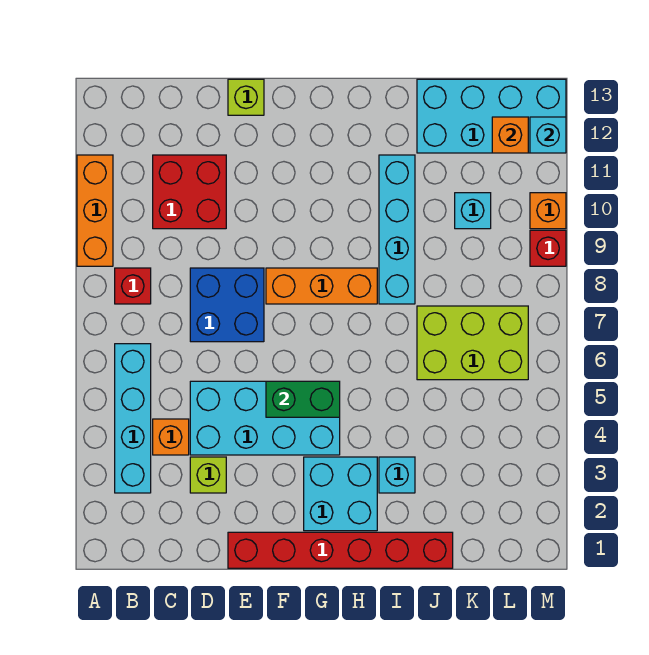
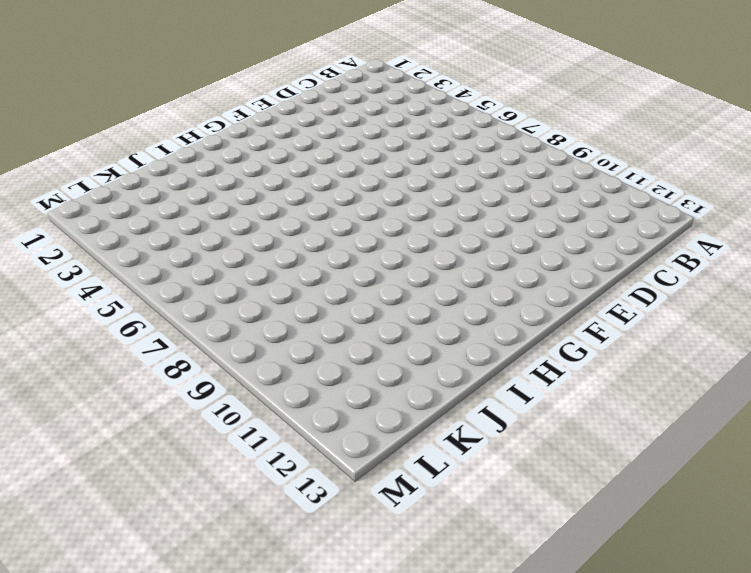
none -> orange brick A9:A11 level 1
none -> cyan brick B3:B6 level 1
none -> red brick B8 level 1

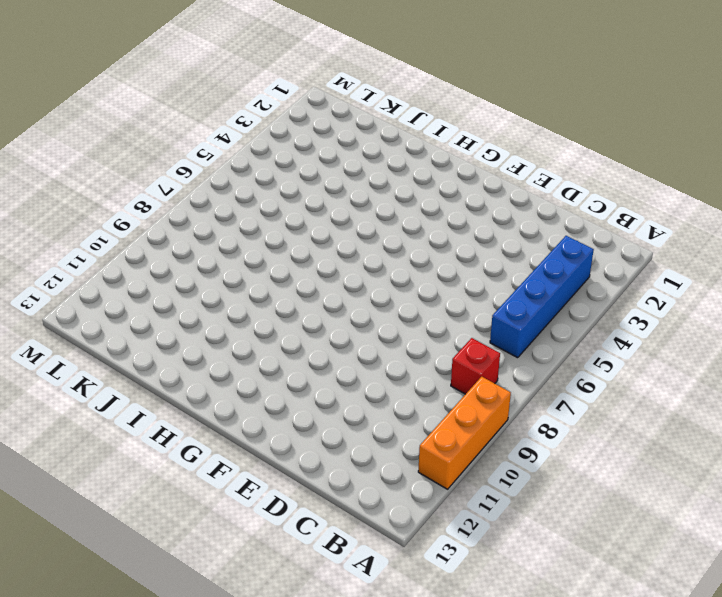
blue brick B3:B6 level 1 -> cyan brick B3:B6 level 1
none -> orange brick C4 level 1
none -> red brick C10:D11 level 1
none -> lime brick D3 level 1

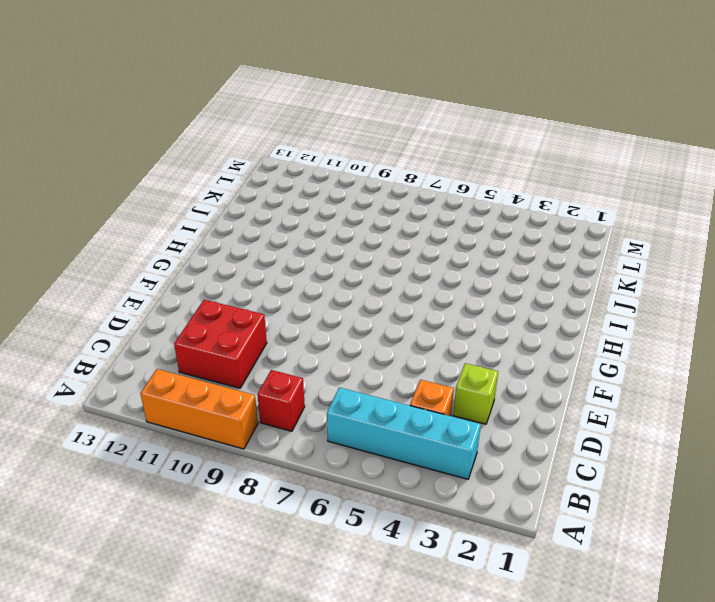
none -> cyan brick D4:G5 level 1
none -> blue brick D7:E8 level 1
none -> red brick E1:J1 level 1

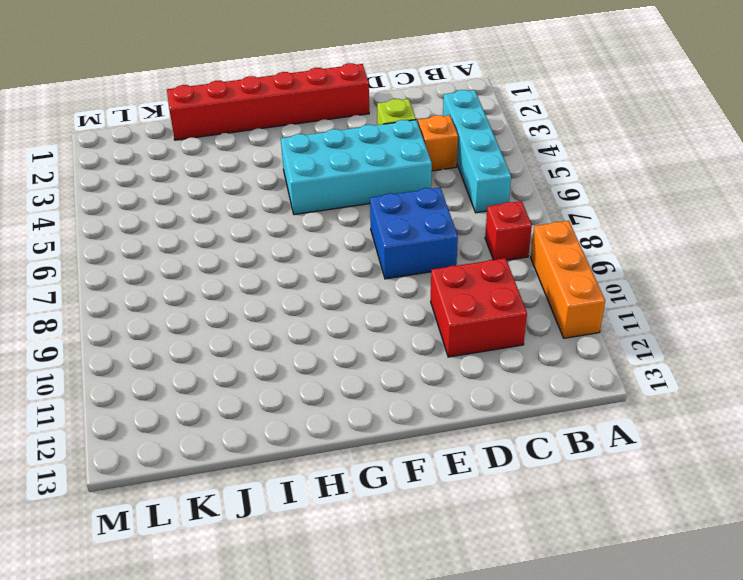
none -> lime brick E13 level 1
none -> orange brick F8:H8 level 1
none -> cyan brick G2:H3 level 1

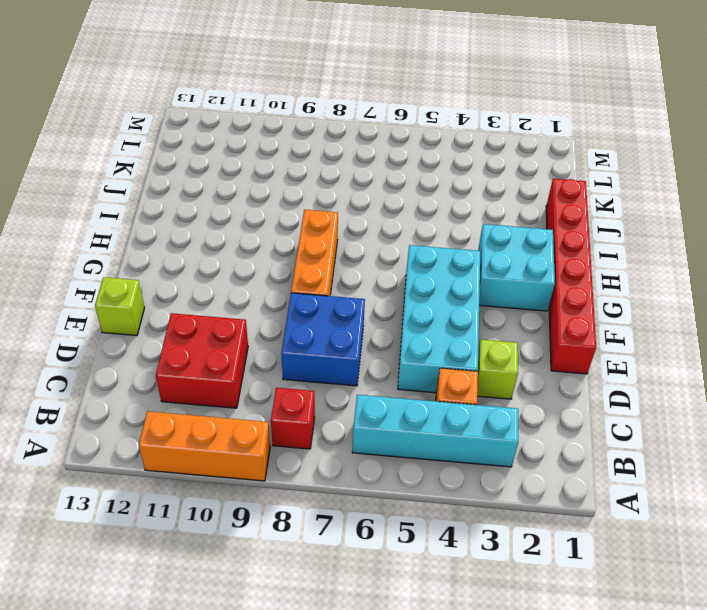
none -> cyan brick I3 level 1
none -> cyan brick I8:I11 level 1
none -> lime brick J6:L7 level 1

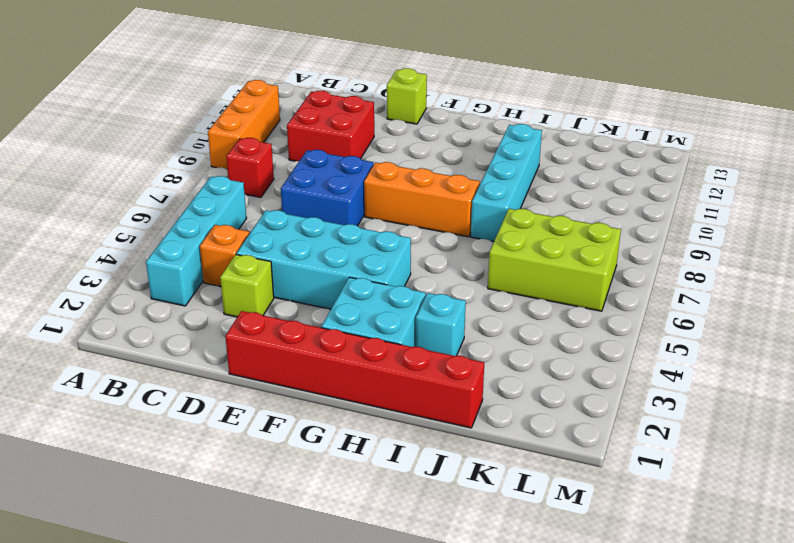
none -> cyan brick J12:M13 level 1
none -> cyan brick K10 level 1
none -> red brick M9 level 1

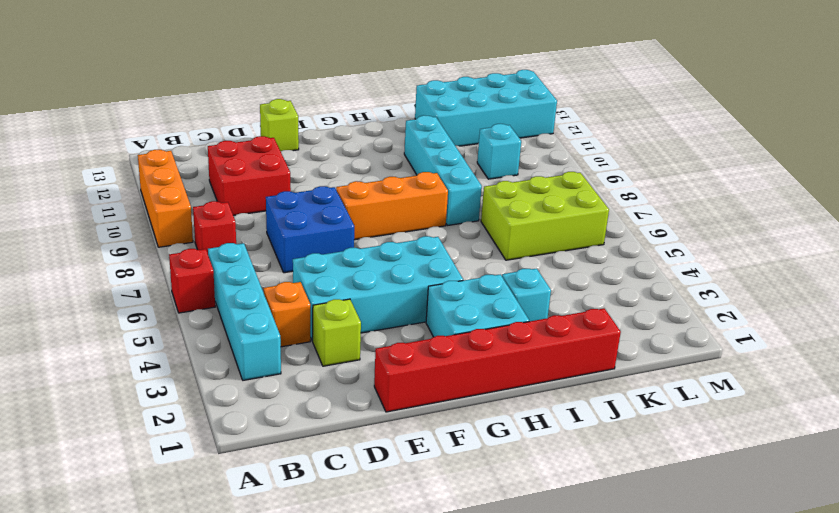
red brick A6 level 1 -> red brick M9 level 1
none -> orange brick M10 level 1
none -> green brick F5:G5 level 2
none -> orange brick L12 level 2

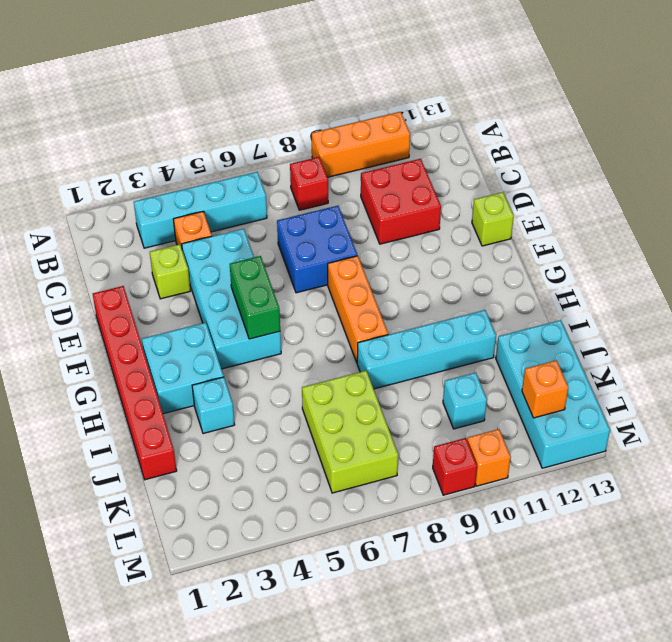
none -> cyan brick M12 level 2

